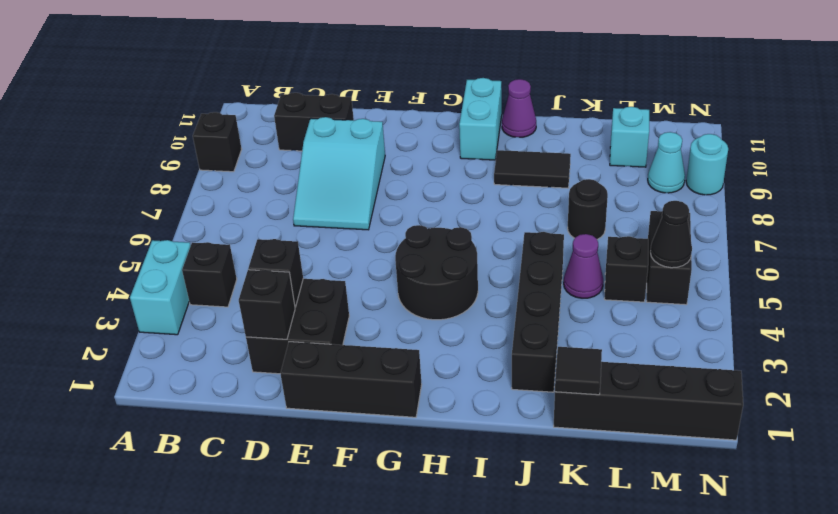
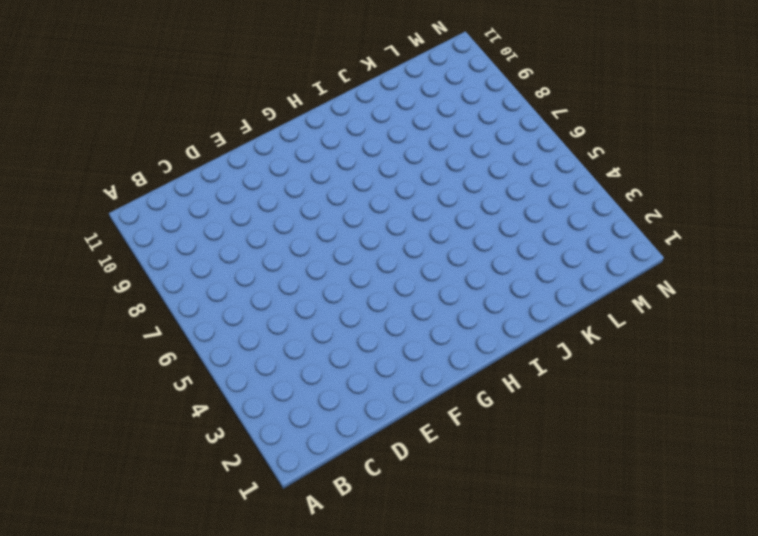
none -> cyan brick A3:A4 level 1
none -> black brick A9 level 1
none -> black brick B4 level 1

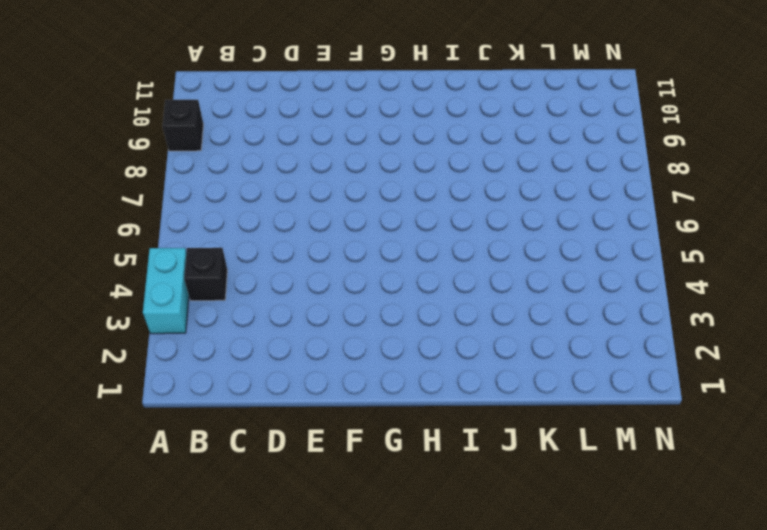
none -> black brick C10:D10 level 1
none -> black brick D2:E3 level 1
none -> cyan slope D7:E9 level 1 top 9

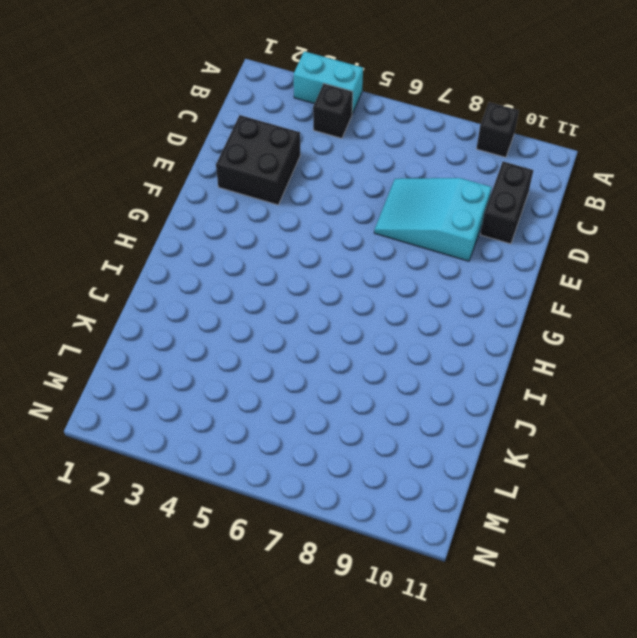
none -> black brick E1:G1 level 1
none -> black round brick G4:H5 level 1
none -> cyan brick H10:H11 level 1

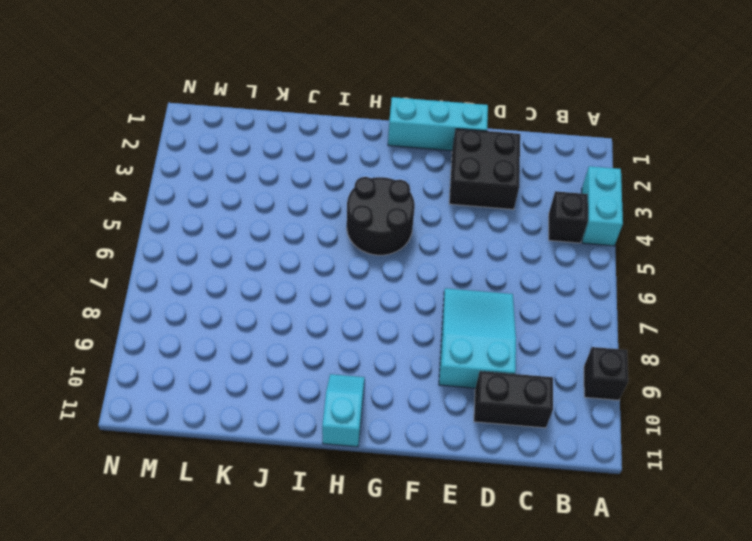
cyan brick E1:G1 level 1 -> black brick E1:G1 level 1
cyan slope H10:H11 level 1 top 11 -> cyan brick H10:H11 level 1
none -> black tile I9:J9 level 1
none -> purple cone I11 level 1
none -> black brick J2:J5 level 1

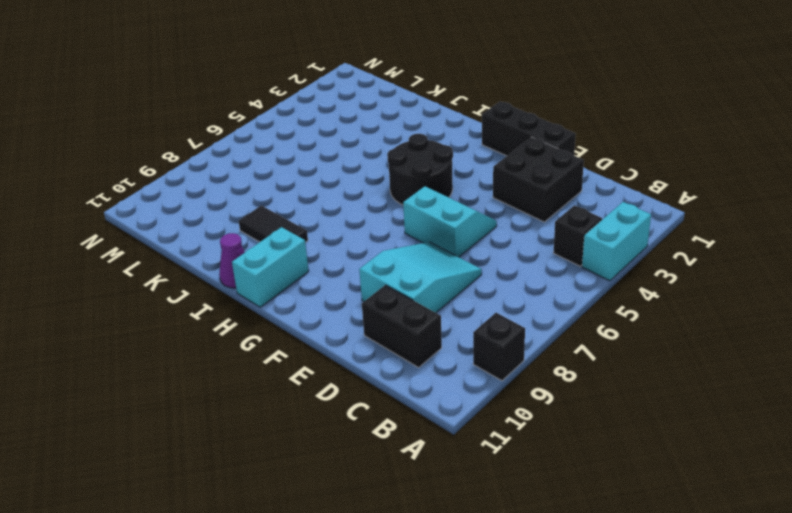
cyan slope E5:F6 level 1 top 6 -> none
none -> black brick J2:J5 level 1
none -> black brick K1:N1 level 1
none -> purple cone K5 level 1

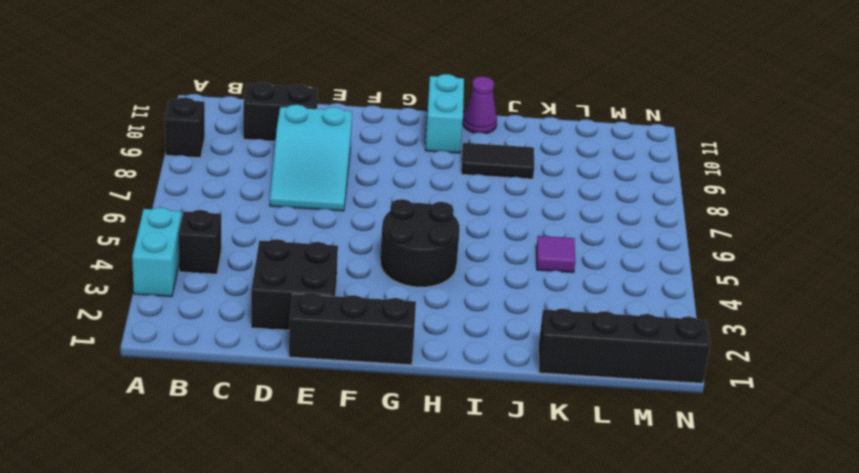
purple tile K5 level 1 -> purple cone K5 level 1
none -> black brick J2:J5 level 1
none -> black round brick K7 level 1
none -> black brick L5 level 1

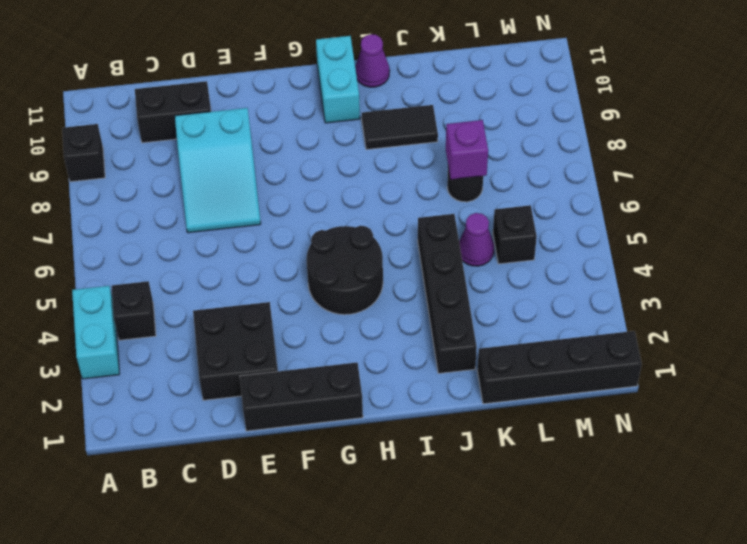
purple brick K7 level 2 -> none
none -> cyan brick L10 level 1
none -> black brick M5:M6 level 1
none -> cyan cone M9 level 1

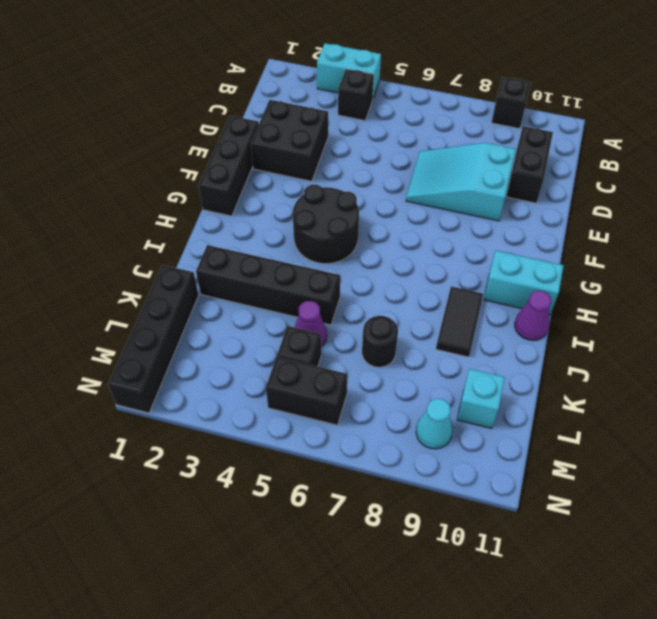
none -> cyan round brick N9 level 1
none -> black brick D2 level 2
none -> black brick D3 level 2

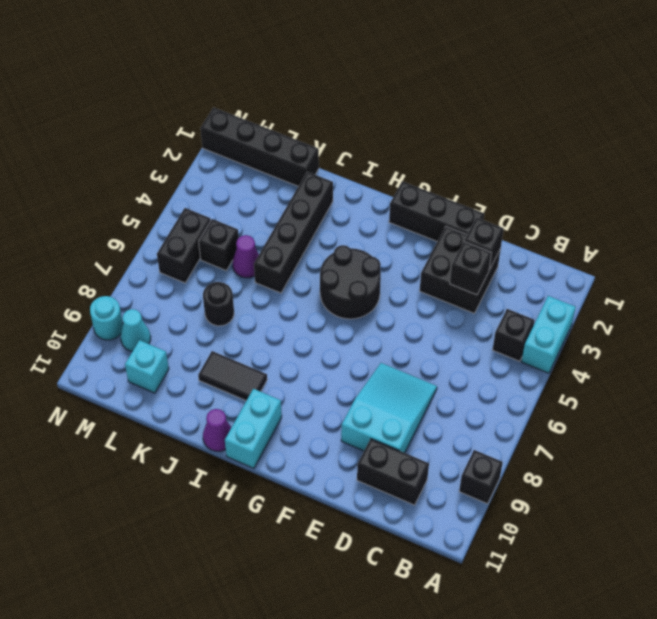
none -> black tile K1 level 2
none -> black cone M5 level 2

